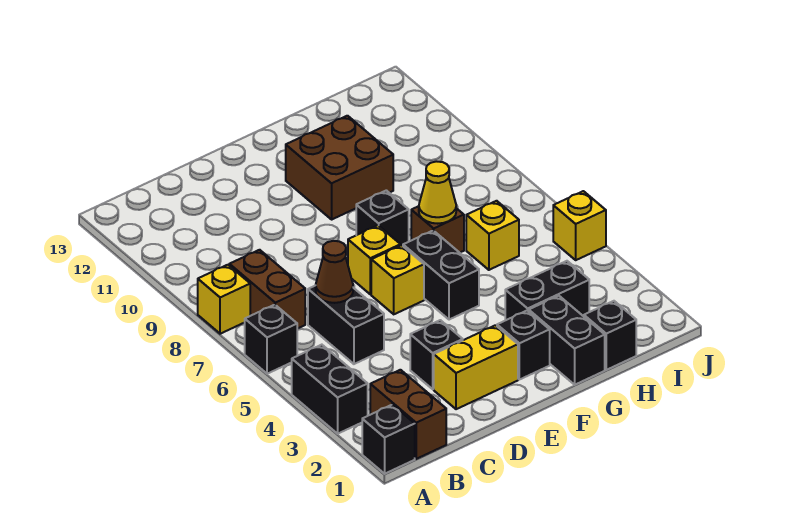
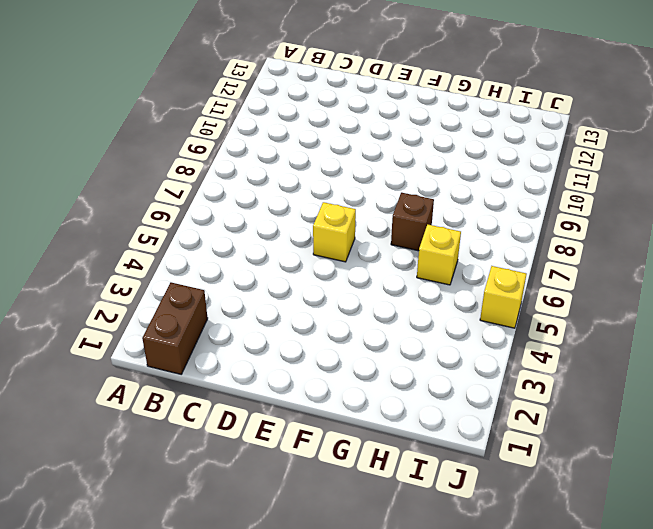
none -> black brick A1 level 1
none -> black brick A3:A4 level 1
none -> black brick A6 level 1

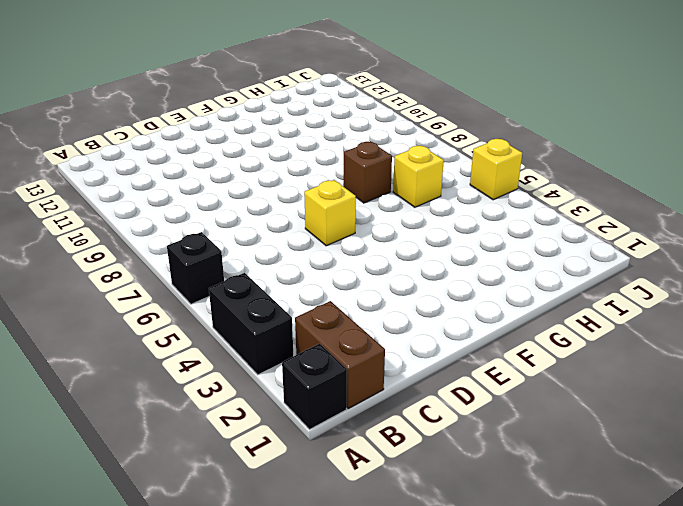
none -> yellow brick A8 level 1
none -> brown brick B7:B8 level 1
none -> black brick C5:C6 level 1

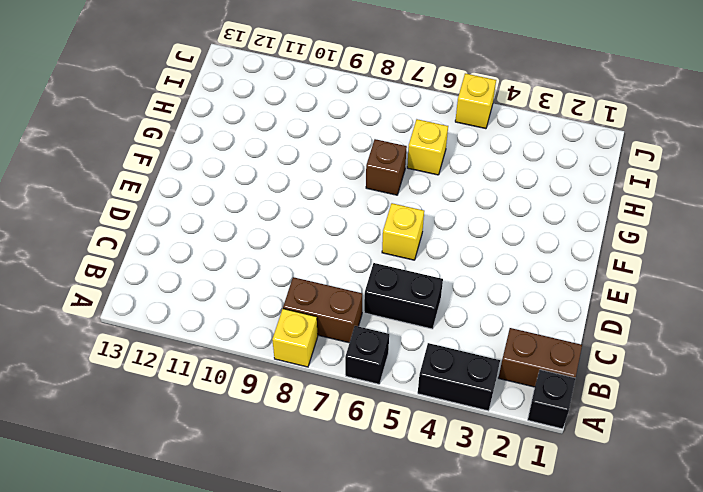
none -> yellow brick D2:E2 level 1
none -> black brick D3 level 1
none -> yellow brick E7 level 1

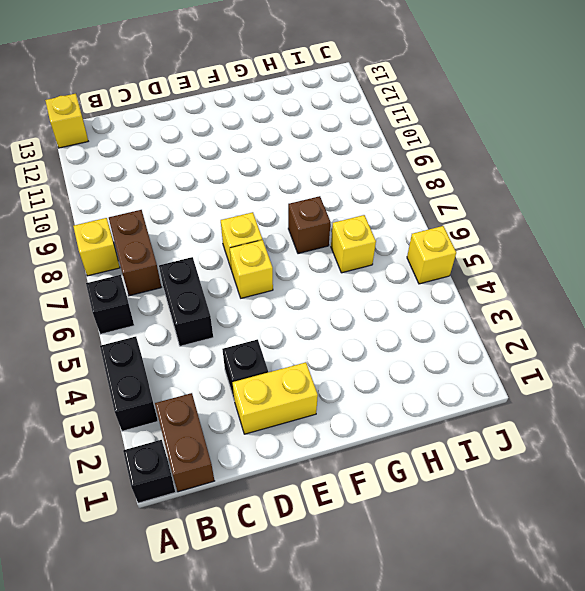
yellow brick A13 level 1 -> none
none -> black brick F2 level 1
none -> black brick F5:F6 level 1
none -> black brick F8 level 1

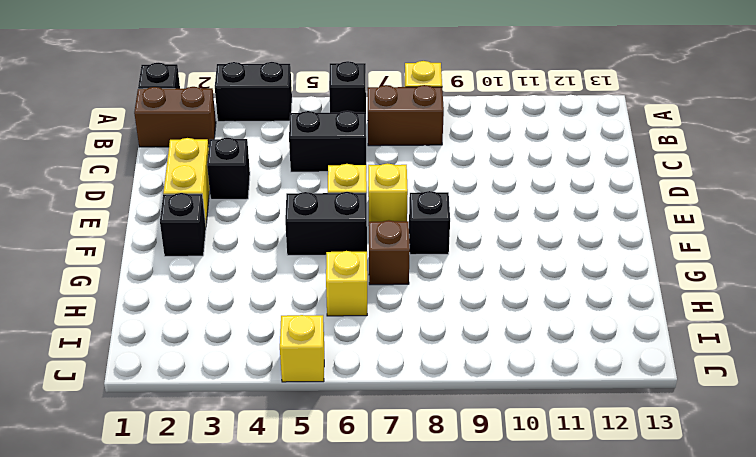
none -> brown brick F10:G11 level 1
none -> black brick G1:G2 level 1
none -> black brick G3:H3 level 1

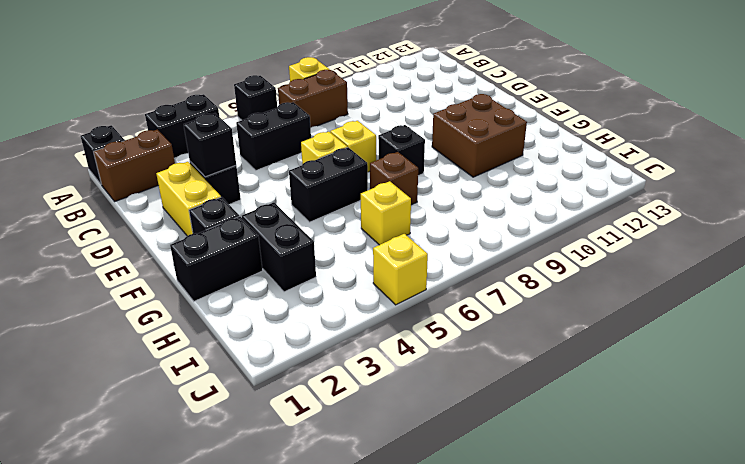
black brick D3 level 2 -> black brick H1 level 1
none -> brown cone C6 level 2
none -> yellow cone G7 level 2

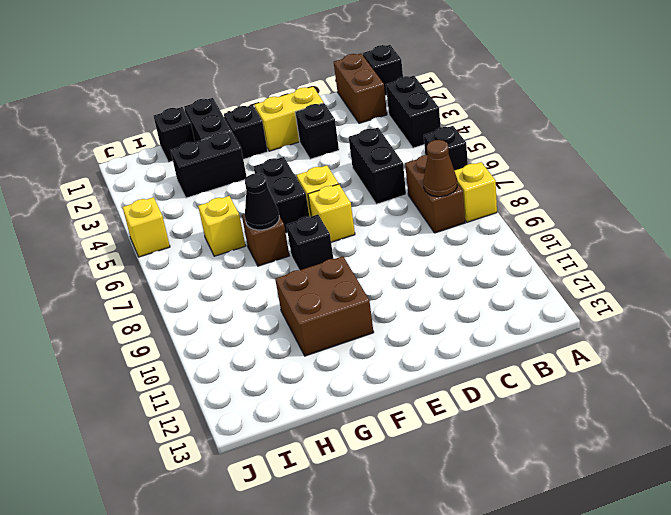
brown cone B8 level 2 -> brown cone C6 level 2
black cone G7 level 2 -> yellow cone G7 level 2

